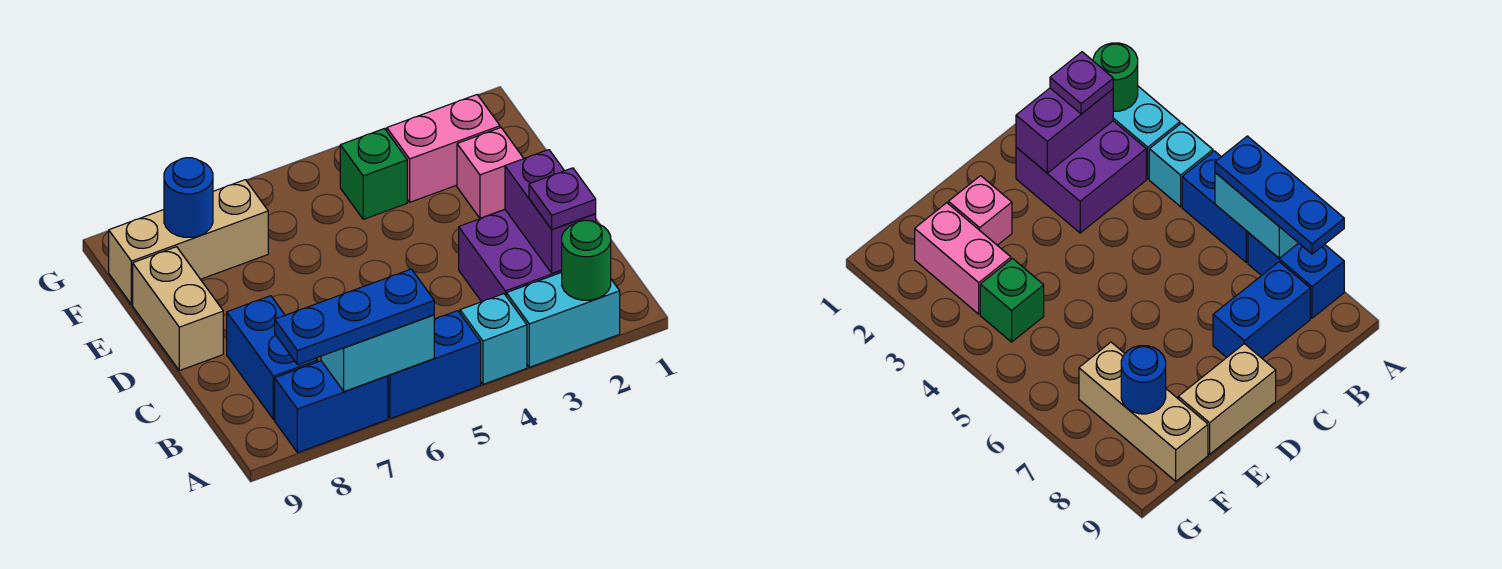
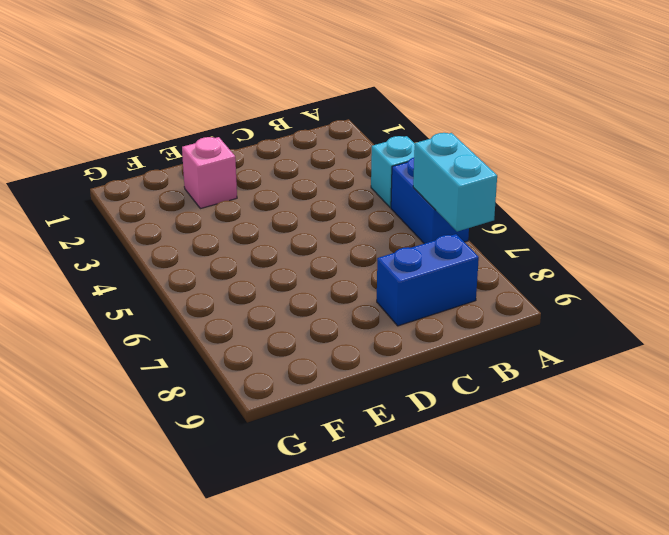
none -> cyan brick A2:A3 level 1
none -> blue brick A7:A8 level 1
none -> purple brick B2:C3 level 1

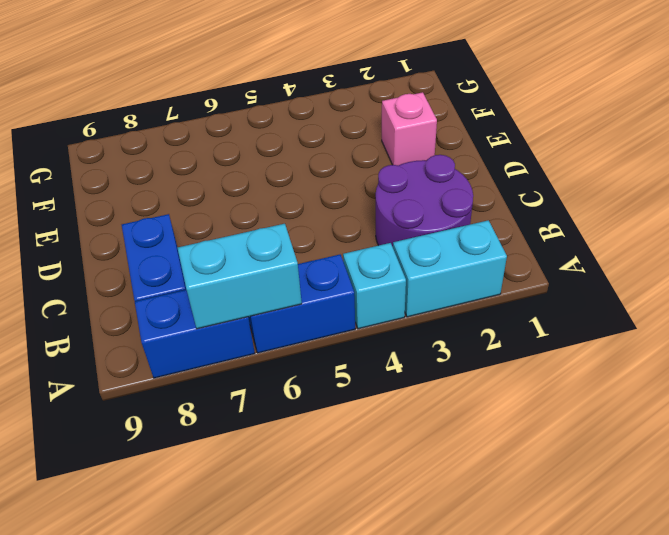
purple round brick B2:C3 level 1 -> purple brick B2:C3 level 1
none -> tan brick D9:E9 level 1
none -> pink brick F2:F3 level 1
none -> green brick F4 level 1

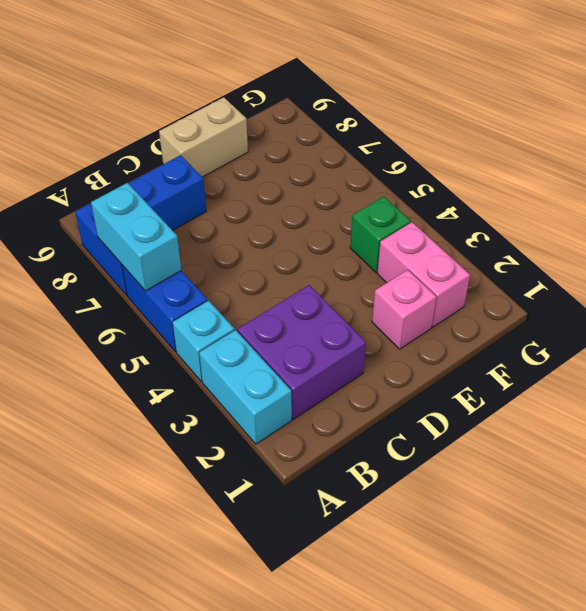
none -> tan brick F7:F9 level 1
none -> green round brick A2 level 2
none -> purple brick B2:C2 level 2

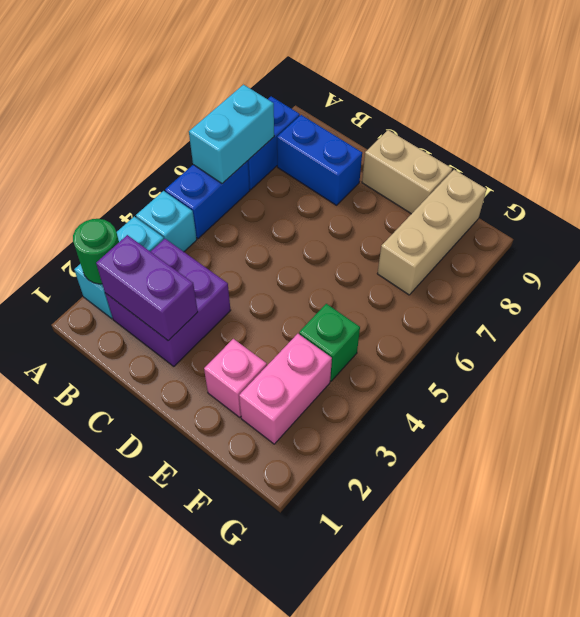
none -> blue round brick F8 level 2
none -> blue plate A6:A8 level 3
none -> purple plate B2 level 3

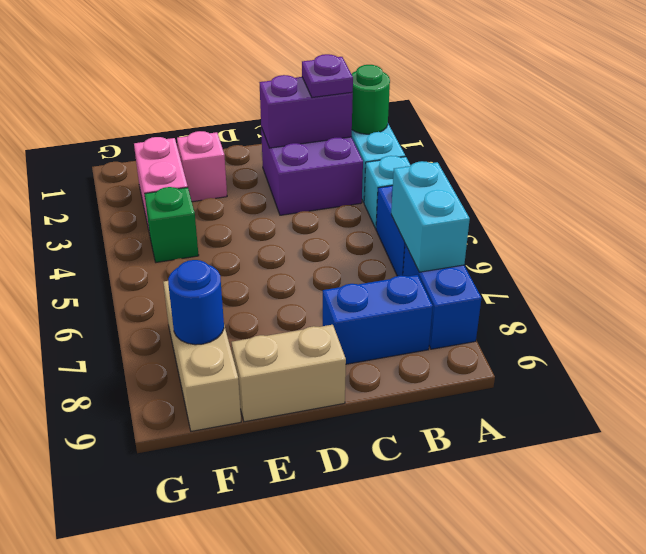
none -> blue plate A6:A8 level 3

